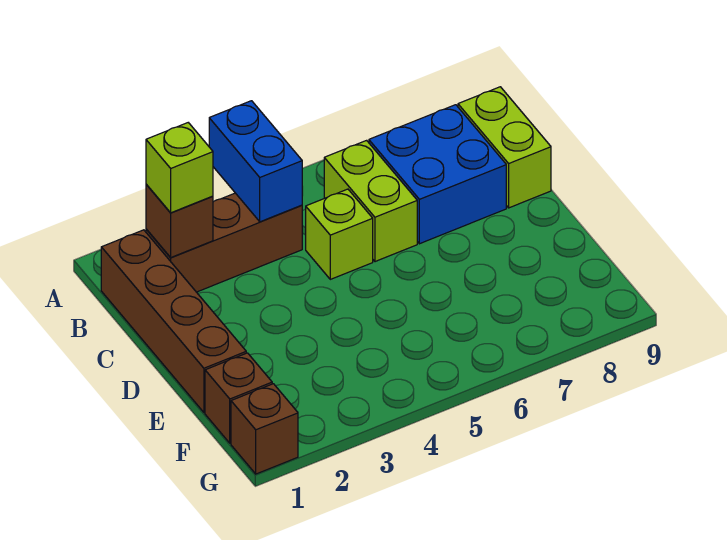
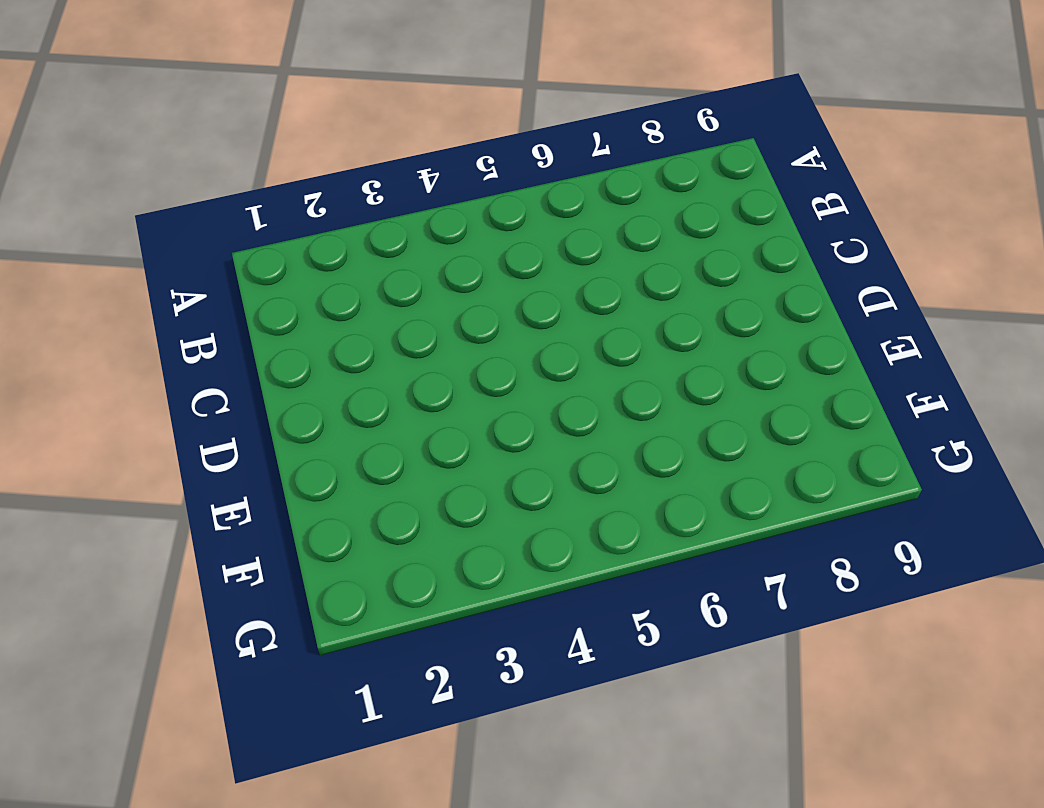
none -> brown brick B1:E1 level 1
none -> brown brick B2:B4 level 1

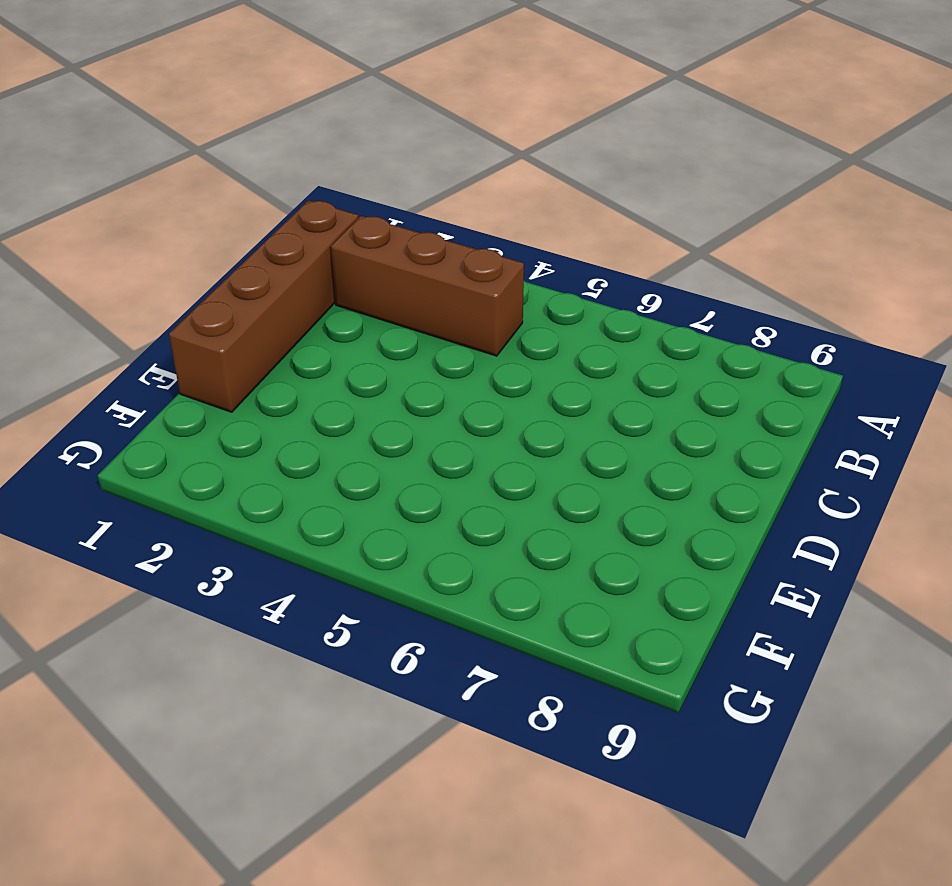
none -> lime brick B6:C6 level 1
none -> blue brick B7:C8 level 1

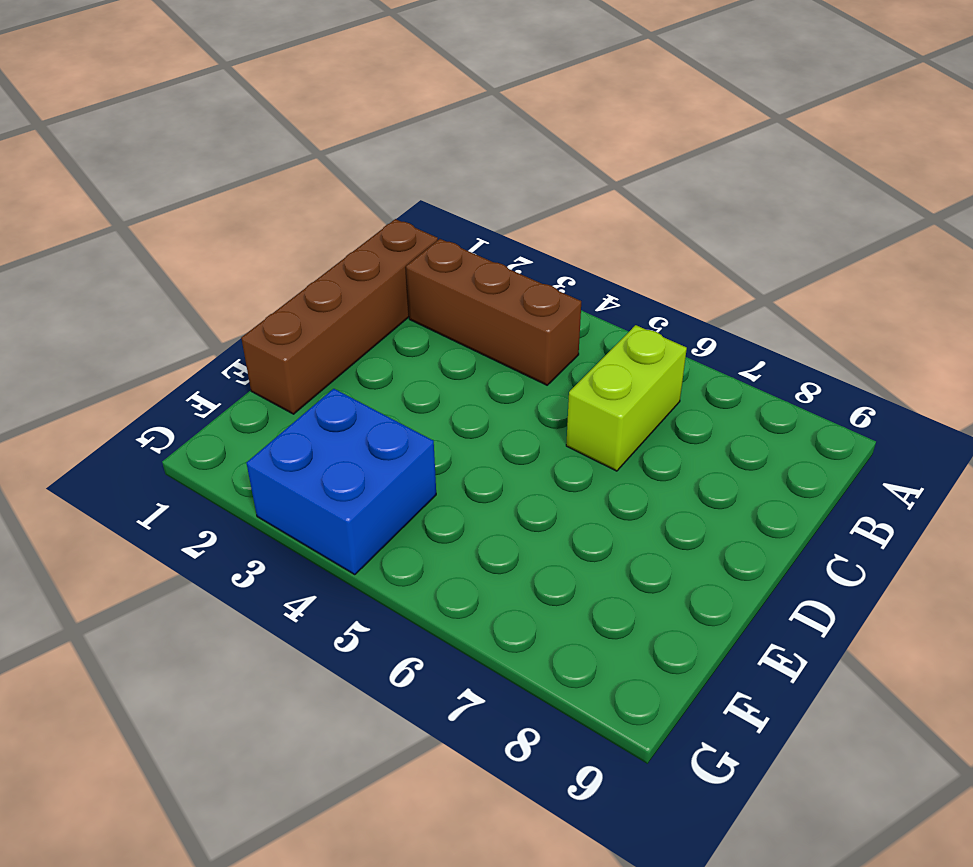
blue brick F3:G4 level 1 -> blue brick B7:C8 level 1
none -> lime brick B9:C9 level 1
none -> lime brick C5 level 1

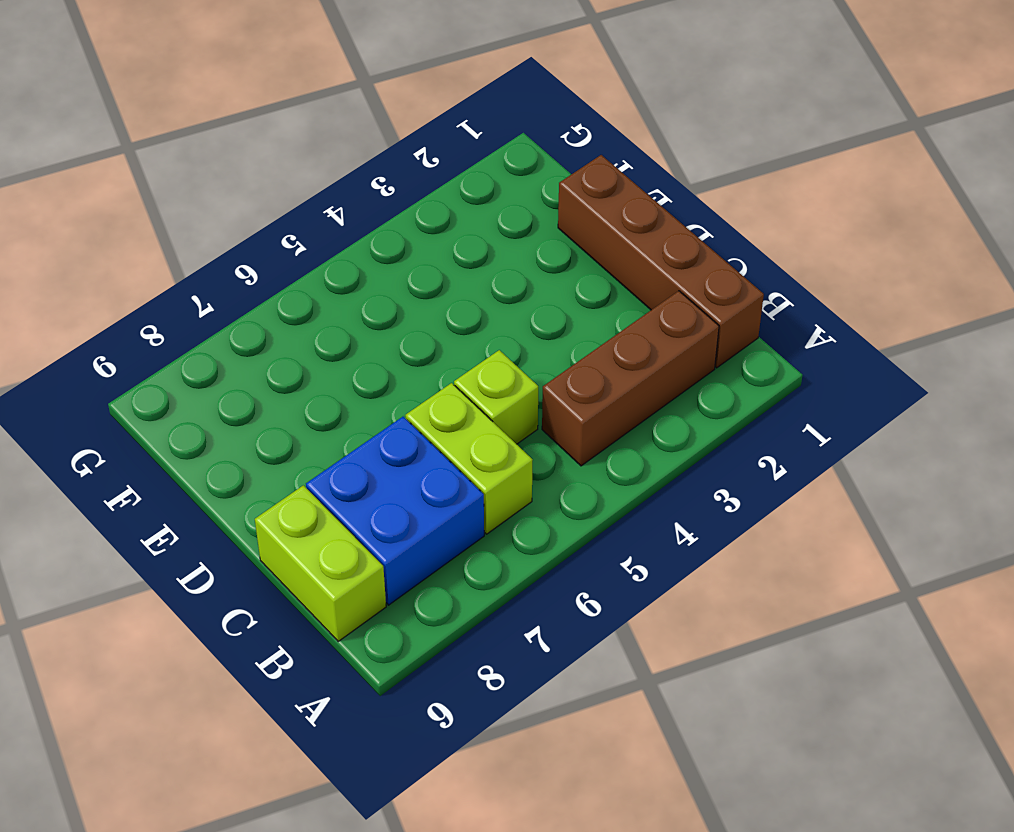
none -> brown brick F1 level 1
none -> brown brick G1 level 1

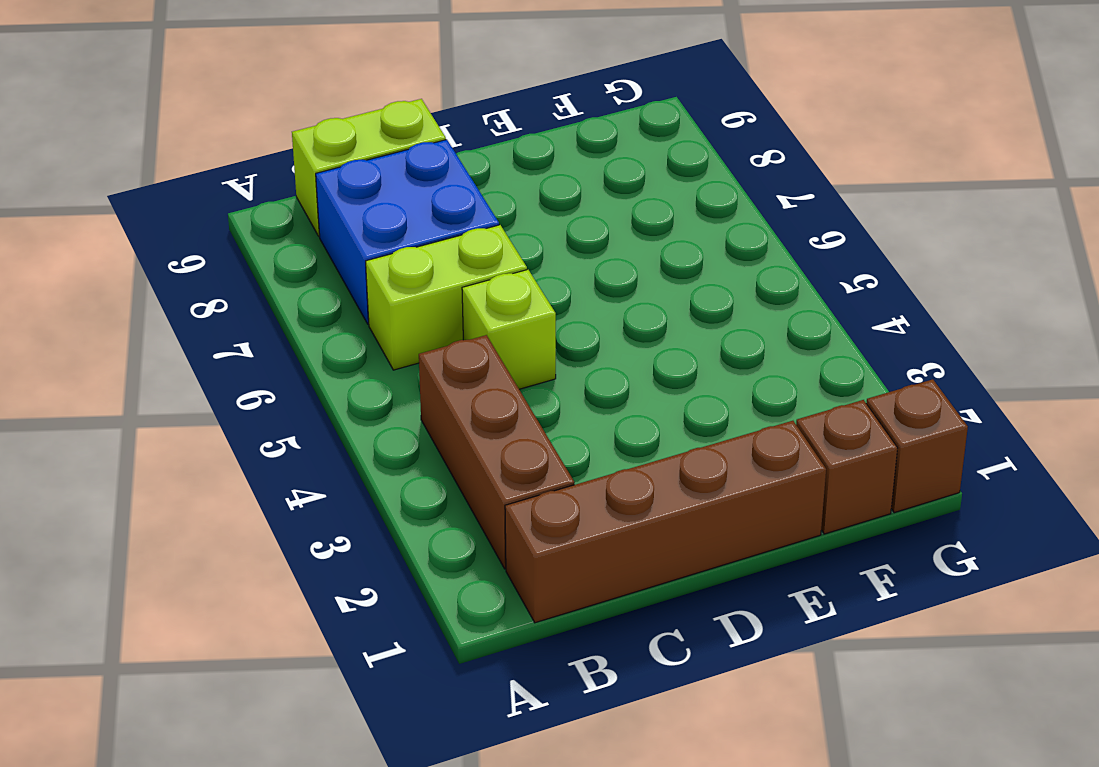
none -> blue brick A4:B4 level 2
none -> brown brick B2 level 2

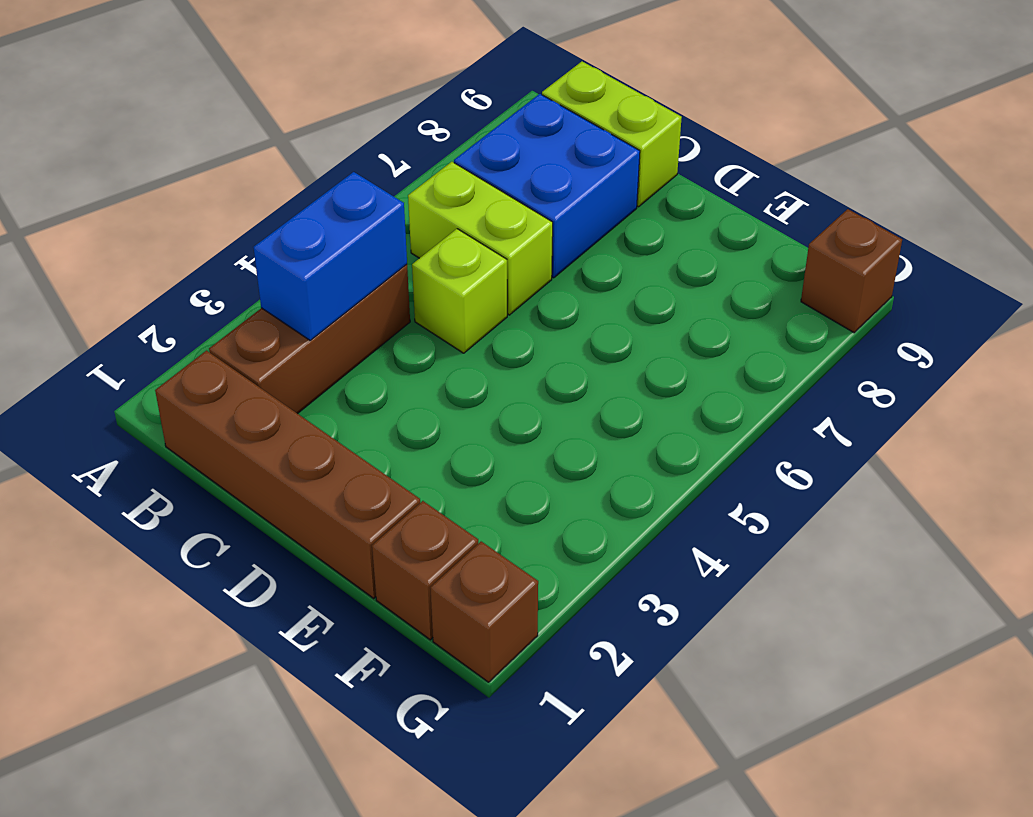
blue brick B3:B4 level 2 -> blue brick A4:B4 level 2
brown brick G9 level 1 -> brown brick B2 level 2
none -> lime brick B2 level 3

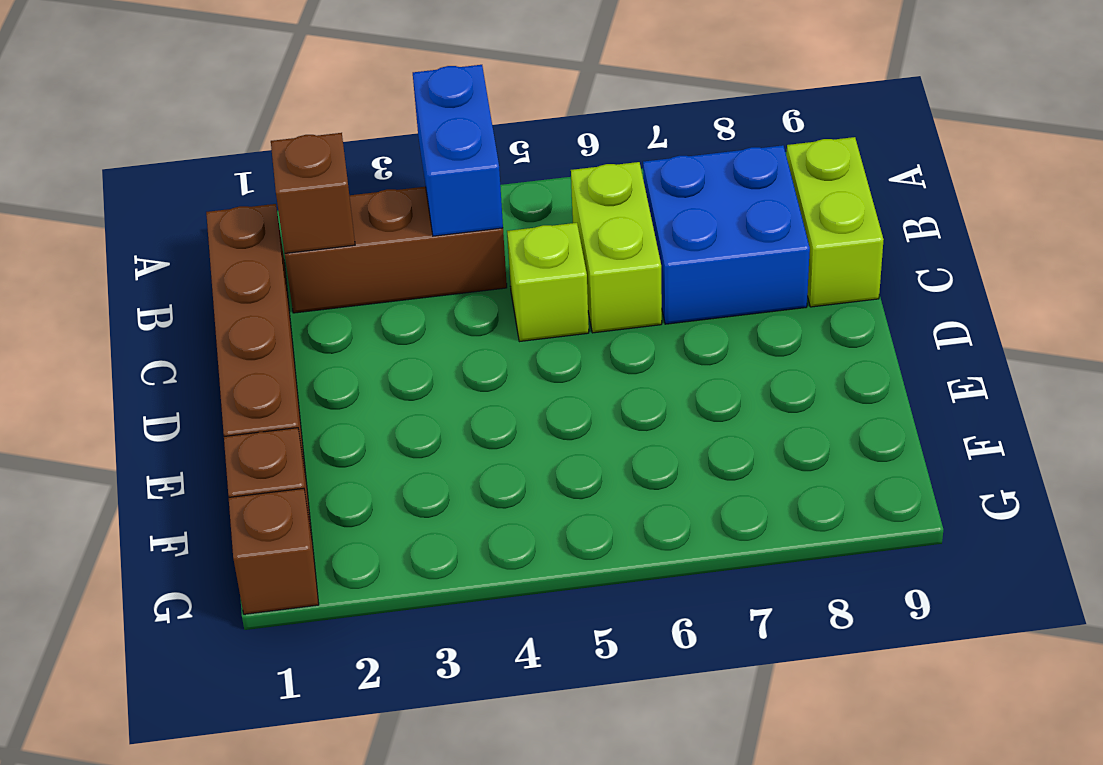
none -> lime brick B2 level 3

